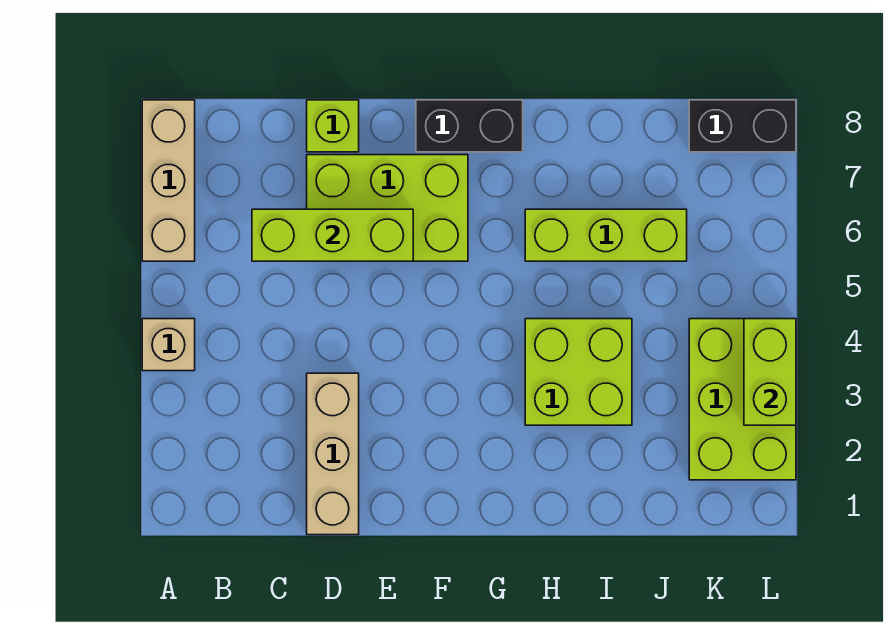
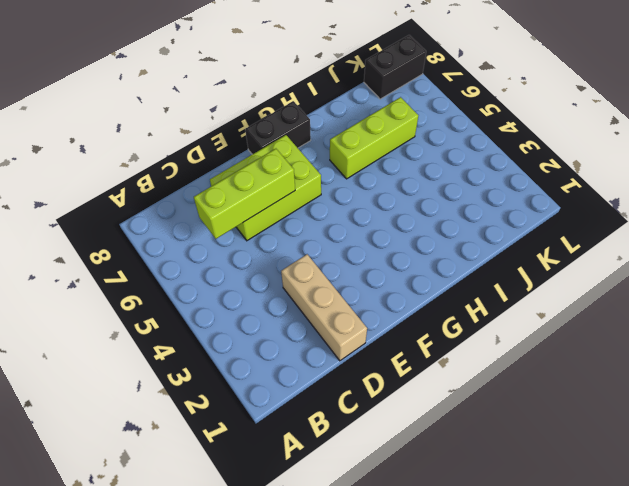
none -> tan brick A4 level 1
none -> tan brick A6:A8 level 1
none -> lime brick D8 level 1

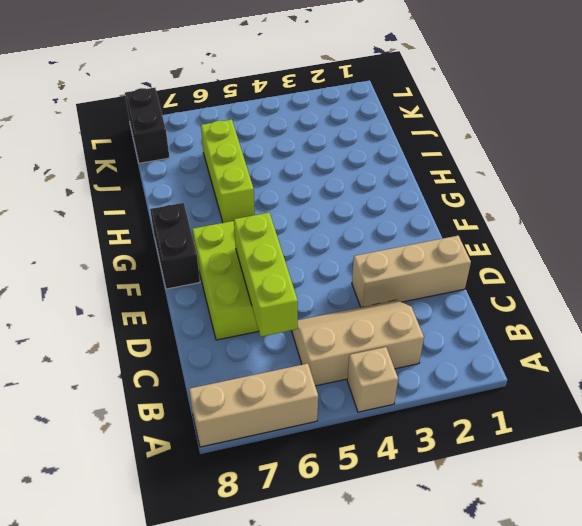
tan slope B3:C5 level 1 top B -> none
none -> lime brick D8 level 1
none -> lime brick H3:I4 level 1
none -> lime brick K2:L4 level 1

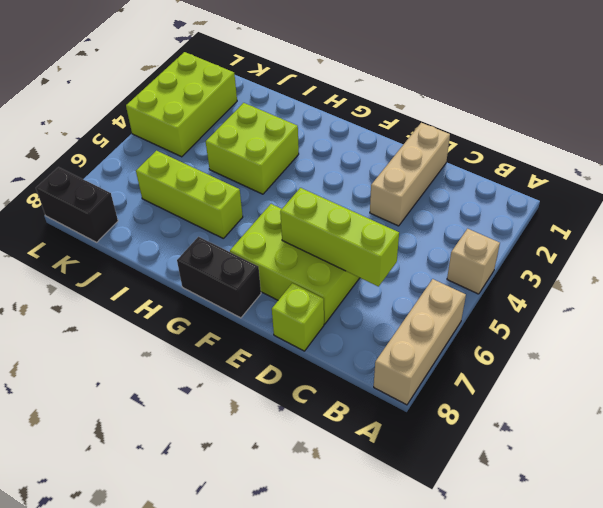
none -> lime brick L3:L4 level 2

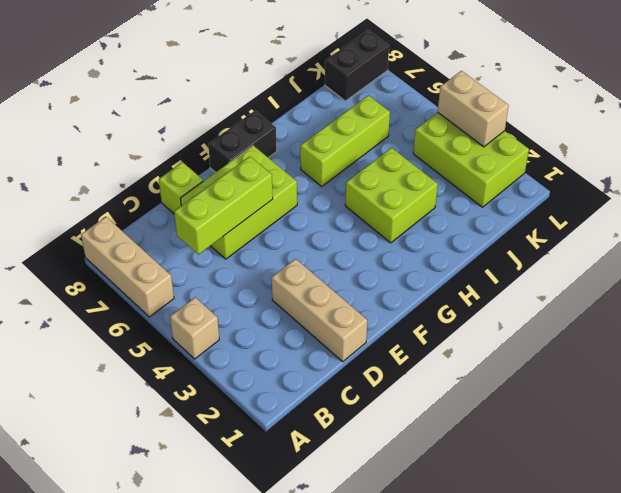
tan brick L3:L4 level 2 -> lime brick L3:L4 level 2

